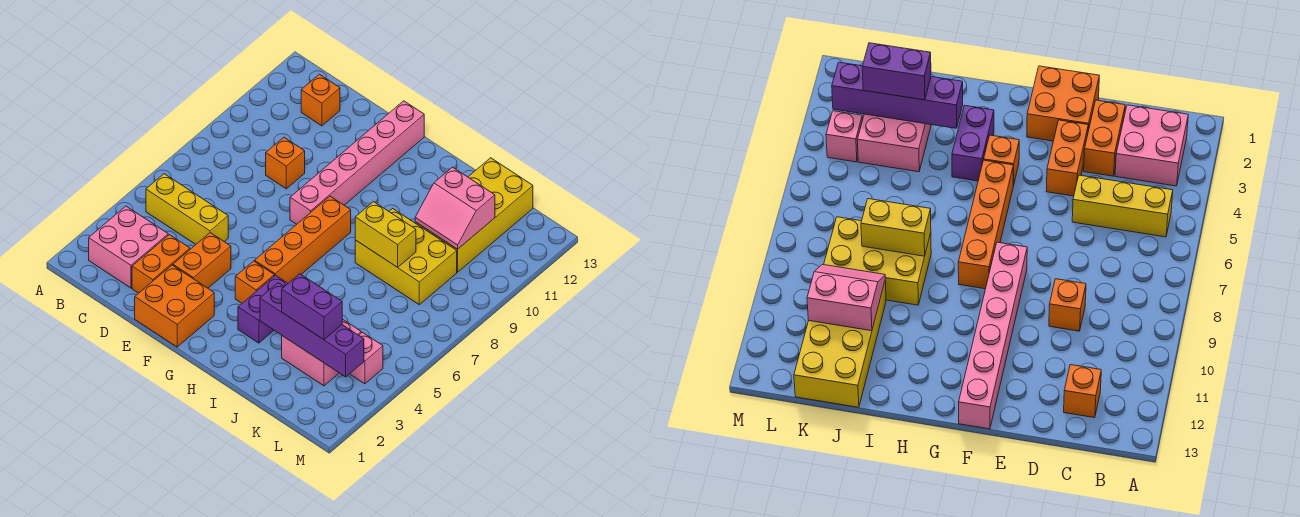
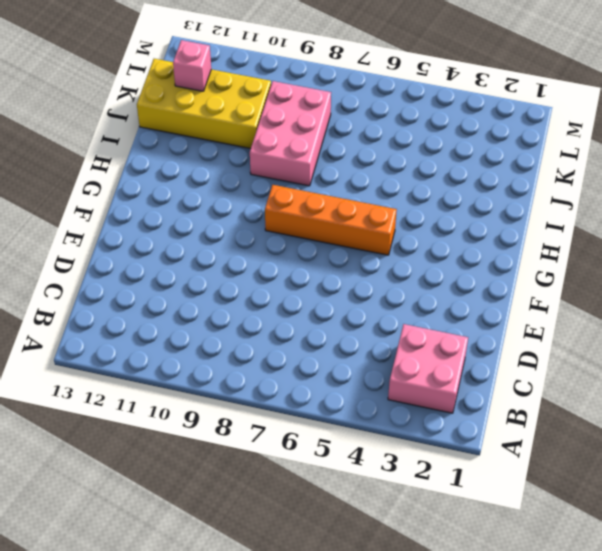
pink brick I8:K9 level 1 -> yellow brick I8:K9 level 1
pink brick K12 level 2 -> pink brick L4 level 1
none -> yellow brick B5:D5 level 1
none -> orange brick C12 level 1
none -> orange brick D2:D3 level 1

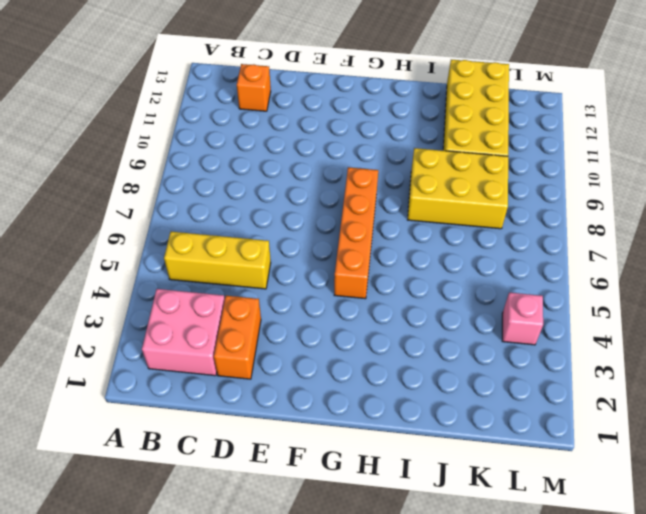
none -> orange brick D9 level 1
none -> orange brick E1:F2 level 1
none -> orange brick E3:E4 level 1

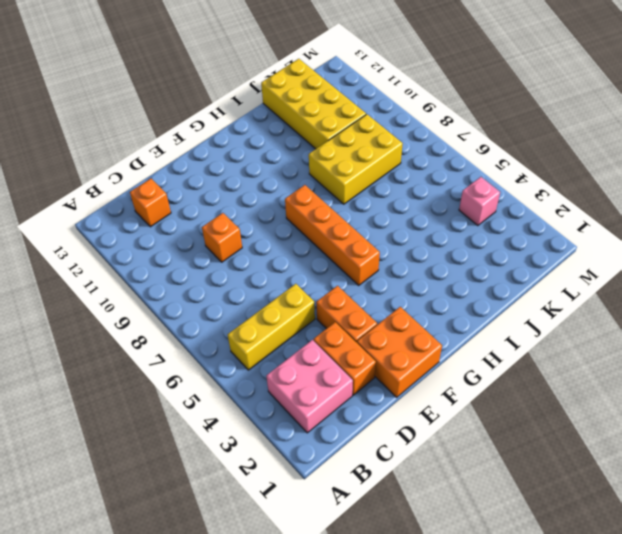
none -> pink brick F8:F13 level 1
none -> orange brick G4 level 1
none -> purple brick H3:H4 level 1

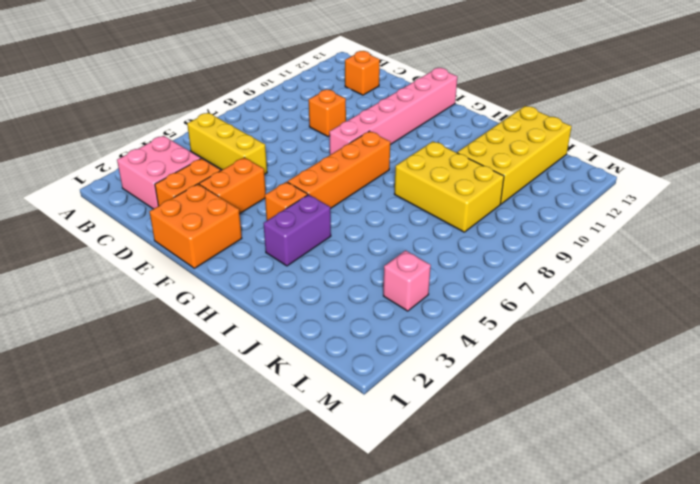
none -> pink brick J3:K4 level 1
none -> purple brick I3:L3 level 2
none -> yellow brick I8:J8 level 2

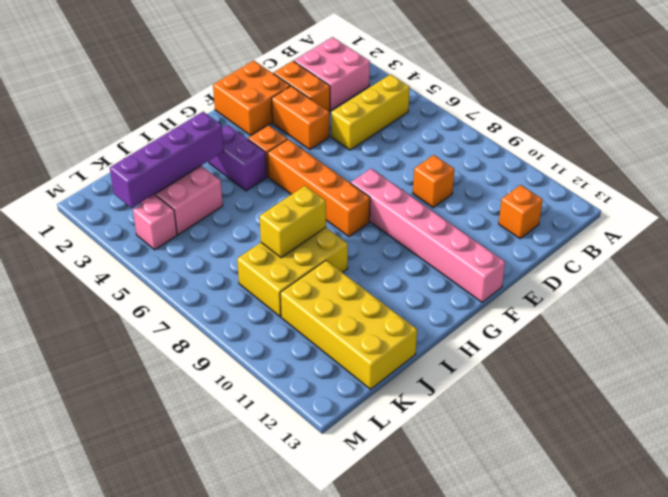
none -> pink slope J10:K11 level 2 top 11
none -> purple brick J3:K3 level 3

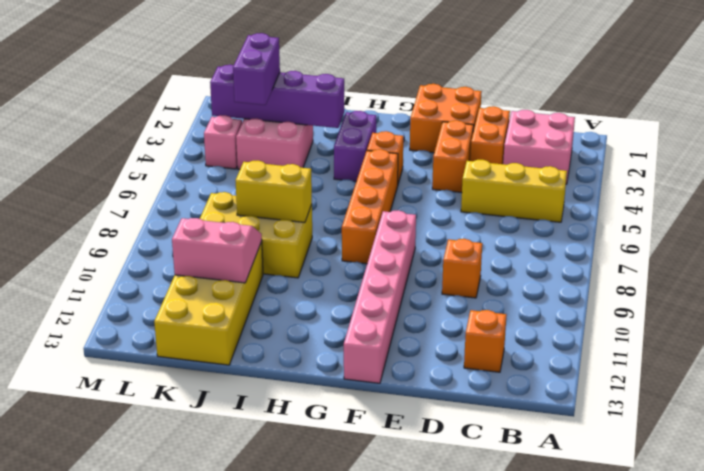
purple brick K3:K4 level 3 -> purple brick J3:K3 level 3

